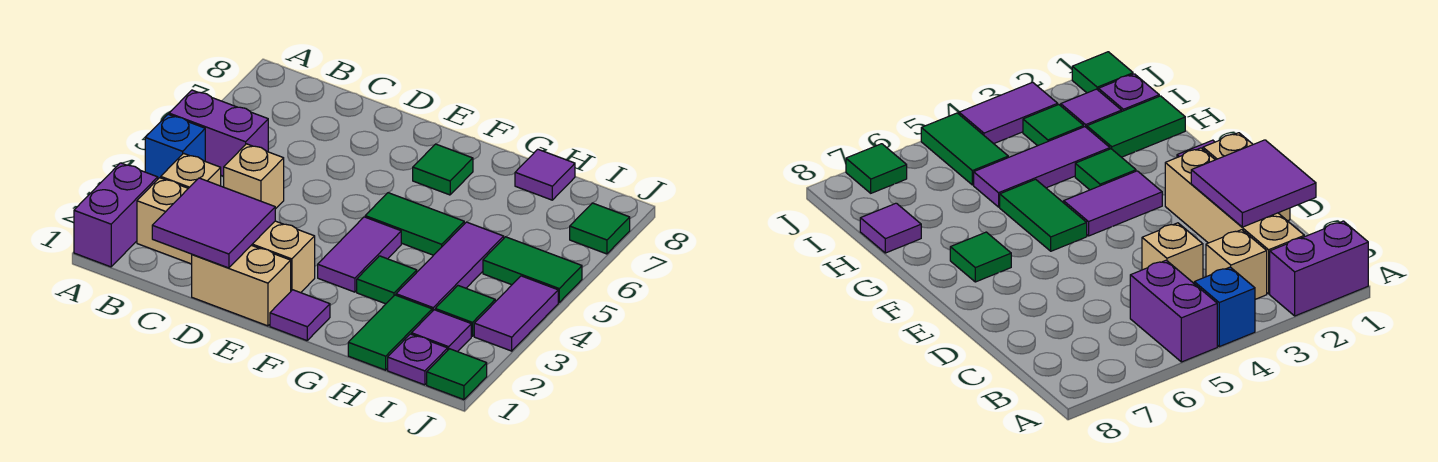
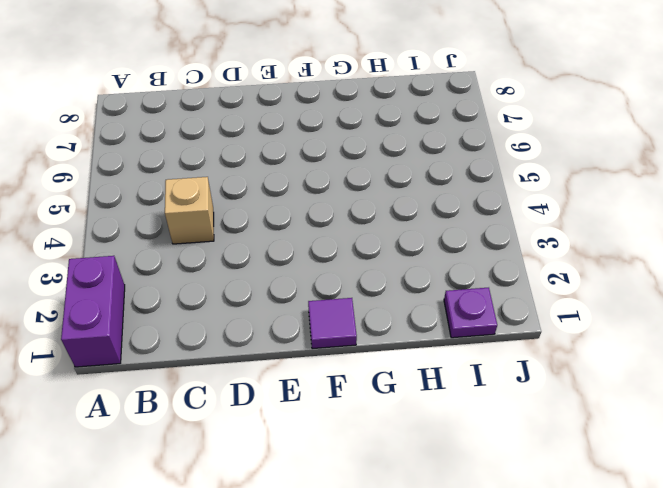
none -> blue brick A4 level 1
none -> purple brick A5:B5 level 1
none -> tan brick B2:E2 level 1

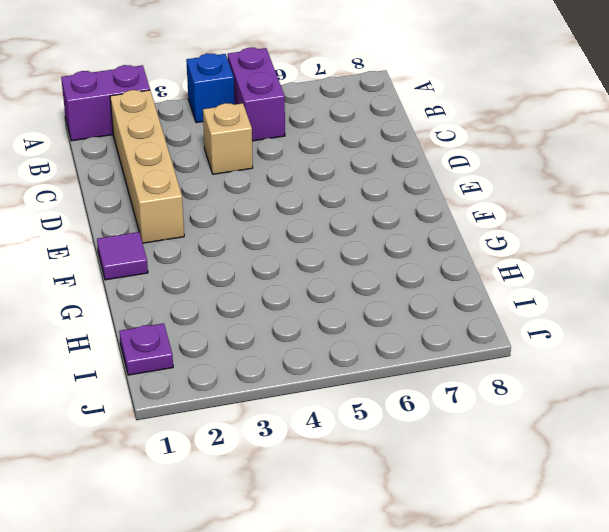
none -> tan brick B3 level 1
none -> tan brick D1:E1 level 1
none -> purple tile F3:F4 level 1

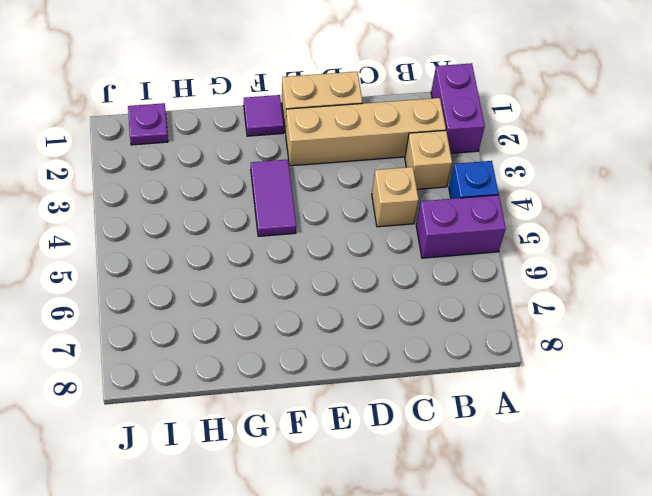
none -> green tile F5:G5 level 1
none -> green tile F7 level 1
none -> green tile G3 level 1

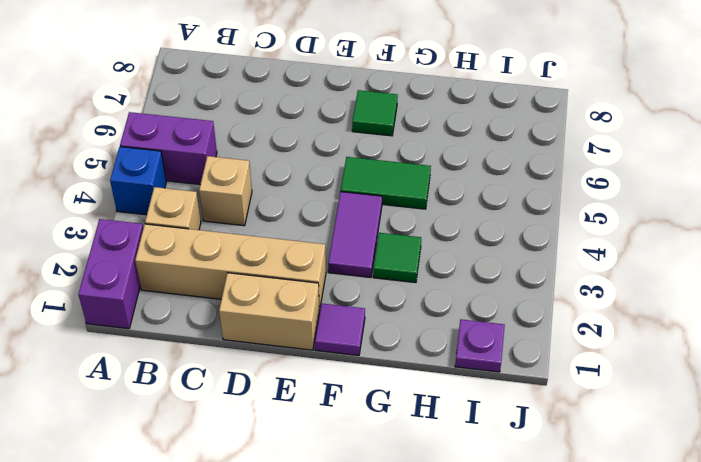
none -> green tile H1:H2 level 1
none -> purple tile H3:H5 level 1
none -> purple tile H8 level 1

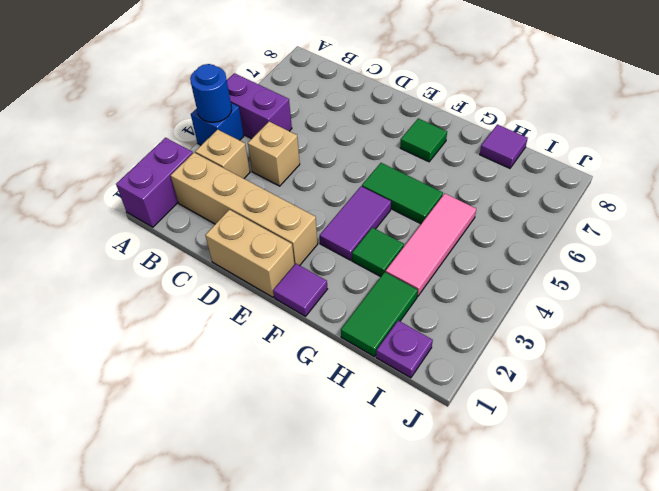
blue round brick A4 level 2 -> none
pink tile H3:H5 level 1 -> purple tile H3:H5 level 1
none -> purple tile I2 level 1
none -> green tile I3 level 1
none -> green tile I5:J5 level 1

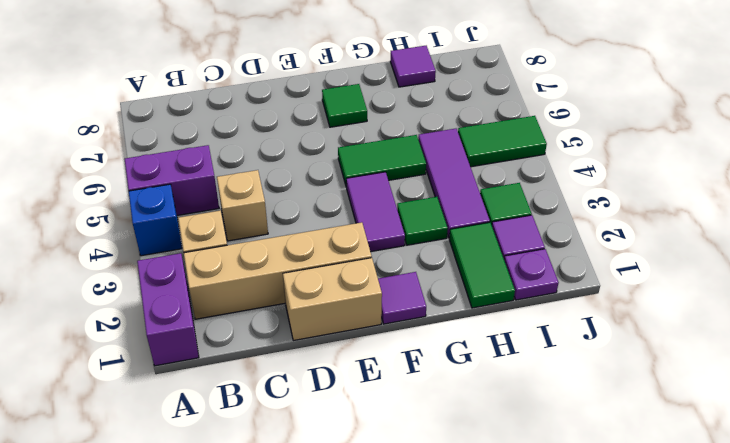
none -> green tile J1 level 1
none -> purple tile J3:J4 level 1
none -> green tile J7 level 1

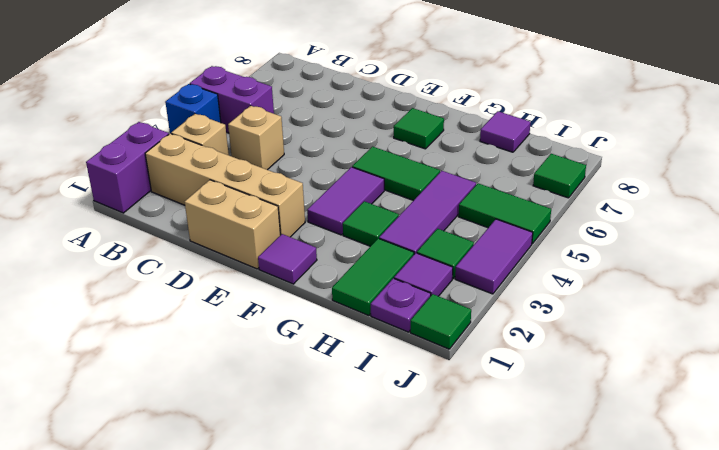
none -> purple tile C1:D2 level 2

